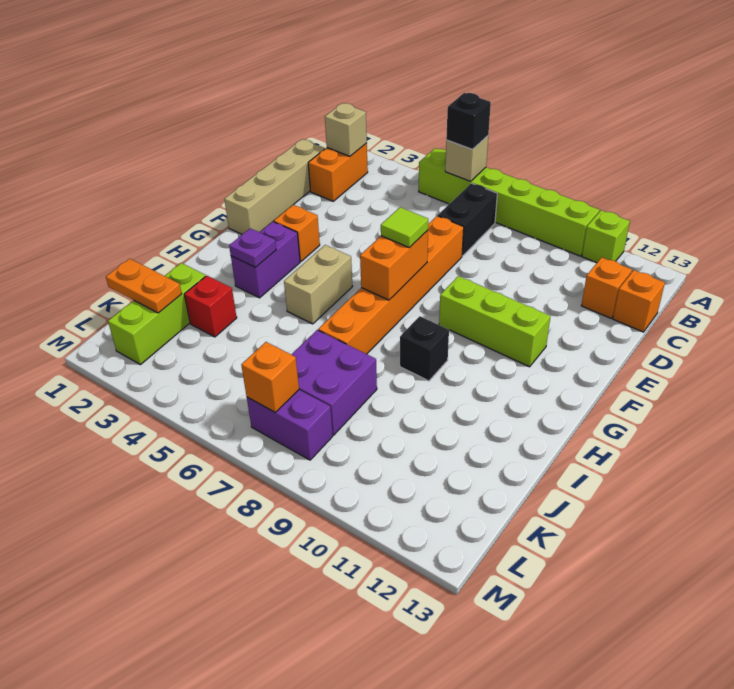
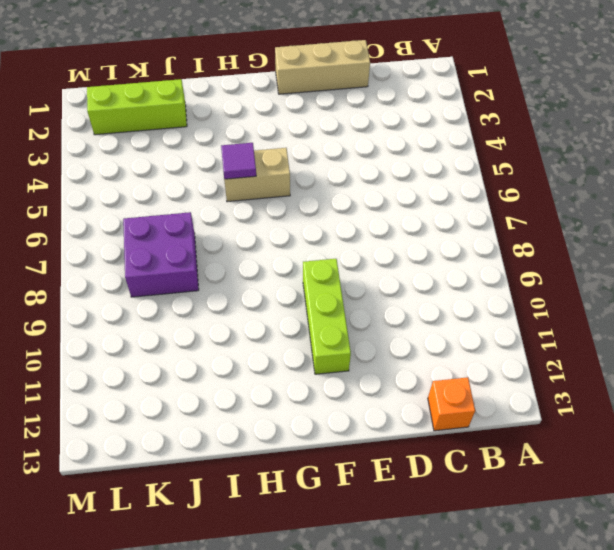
tan brick D1:F1 level 1 -> tan brick C1:F1 level 1
purple tile H5 level 2 -> none
none -> lime brick A5:A10 level 1
none -> lime brick A11 level 1
none -> orange brick B2:C2 level 1

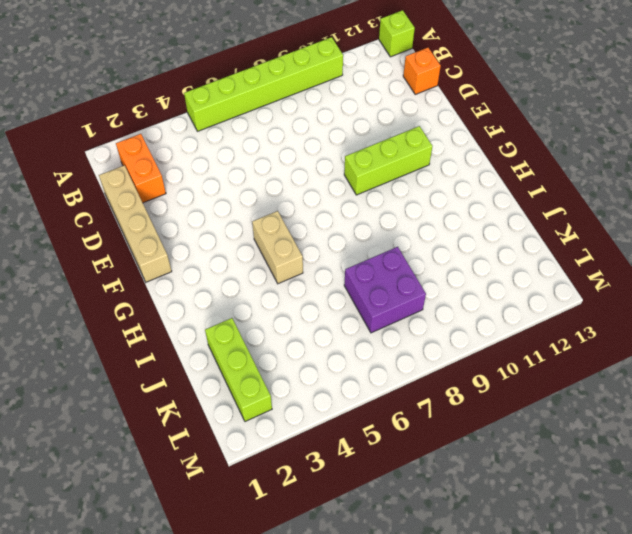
lime brick A13 level 1 -> lime brick A11 level 1
none -> black brick B7:C7 level 1
none -> orange brick C12 level 1
none -> orange brick D7:I7 level 1

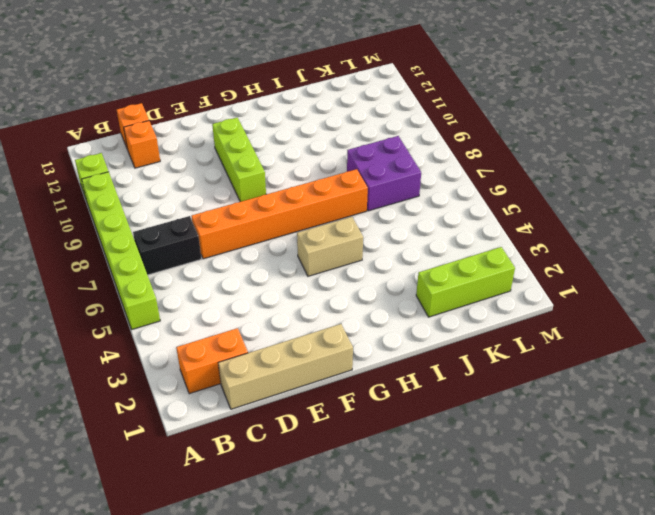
none -> orange brick F3 level 1
none -> purple brick G3:H3 level 1
none -> black brick H9 level 1

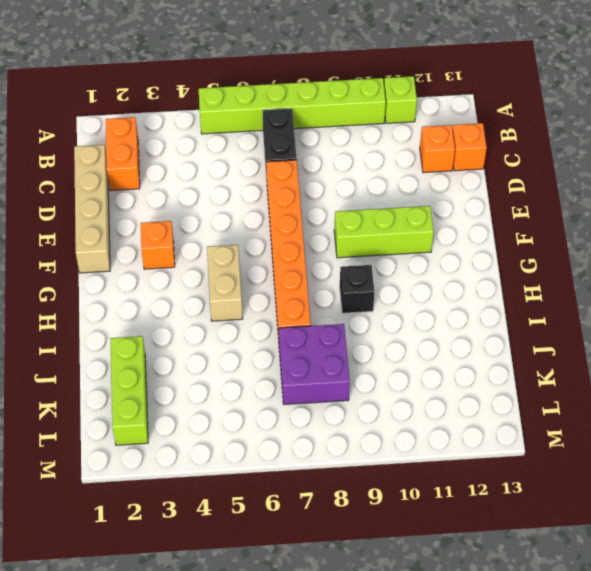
none -> purple brick G3:H3 level 1
none -> red brick J3 level 1
none -> purple brick L7:L8 level 1

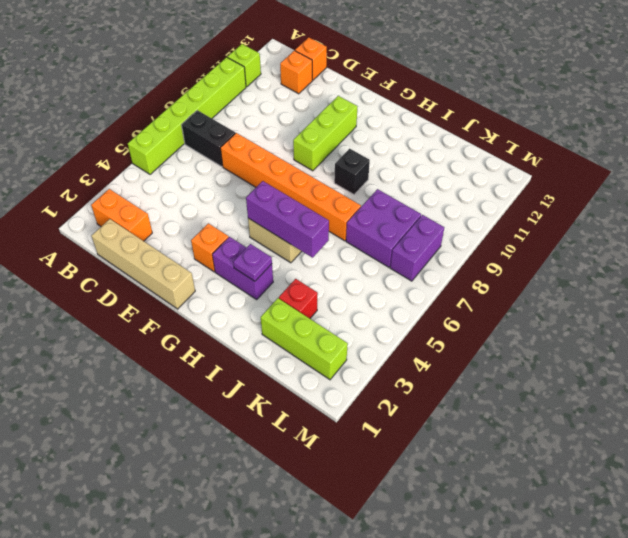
purple brick G5:I5 level 2 -> none
none -> tan brick A6 level 2
none -> tan brick B2 level 2
none -> orange brick F7:G7 level 2

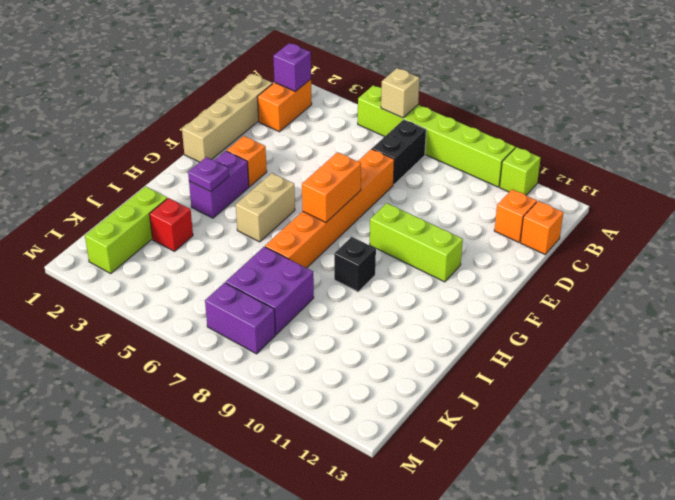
purple brick B2 level 2 -> tan brick B2 level 2
none -> orange plate K1:K2 level 2
none -> orange brick L7 level 2
none -> black brick A6 level 3

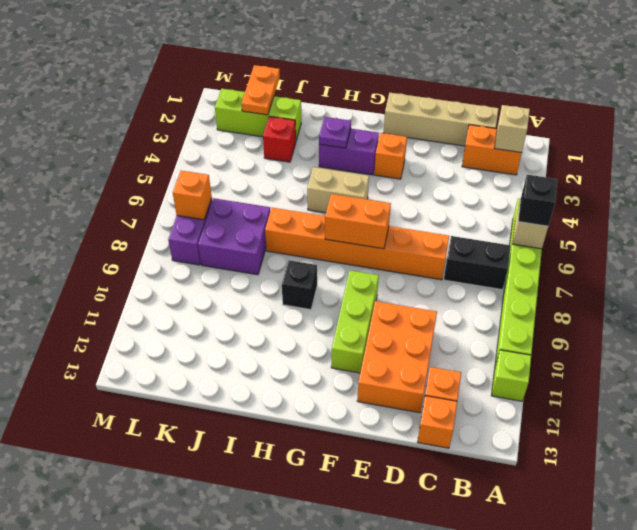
orange brick D10:E12 level 1 -> none
none -> lime tile F7 level 3

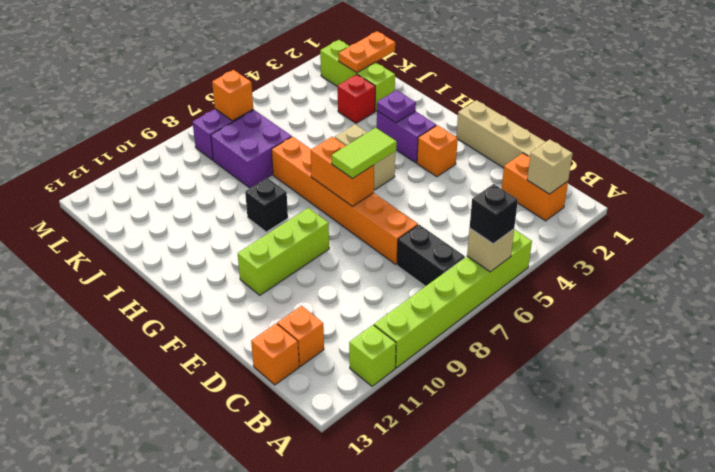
lime tile F6:F7 level 3 -> lime tile F7 level 3

